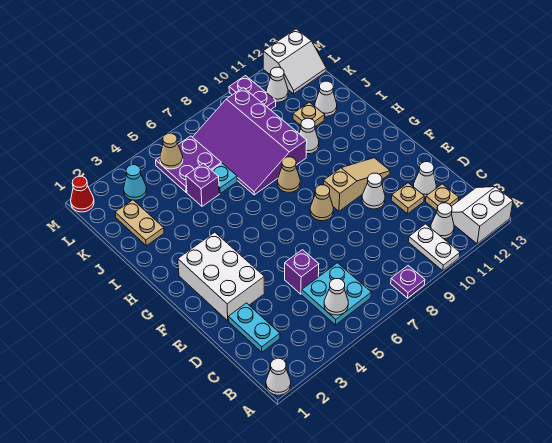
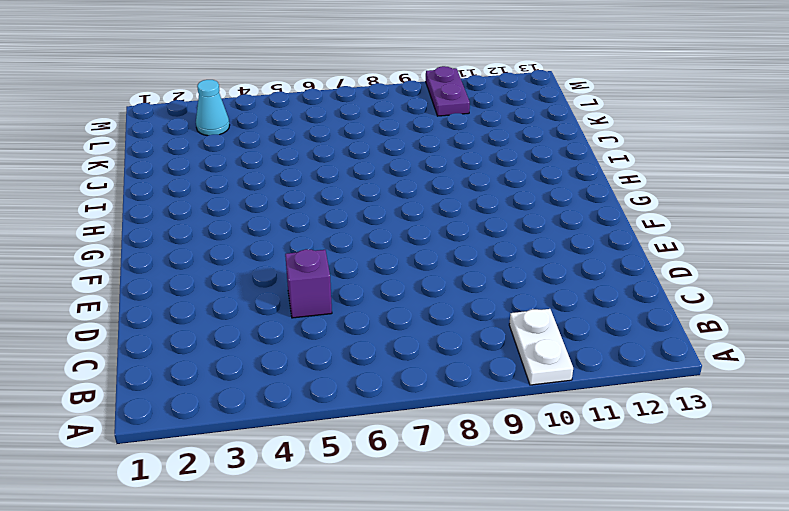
none -> white cone A1 level 1
none -> purple plate A8 level 1
none -> white slope A12:B13 level 1 top A
none -> cyan plate B5:C6 level 1

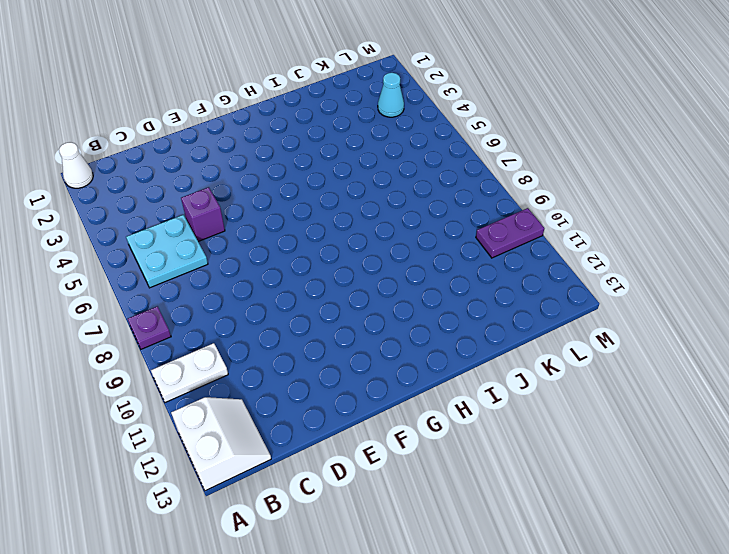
none -> white cone B11 level 1
none -> cyan plate C2:D2 level 1
none -> tan plate C12 level 1
none -> tan plate D11 level 1

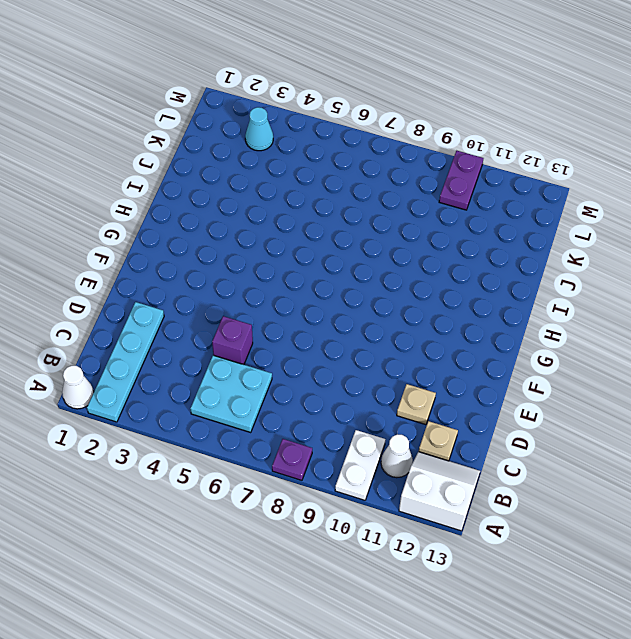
cyan plate A2:D2 level 1 -> cyan plate C2:D2 level 1
none -> white cone D12 level 1
none -> white brick E2:G3 level 1
none -> white cone E10 level 1
none -> tan cone F8 level 1

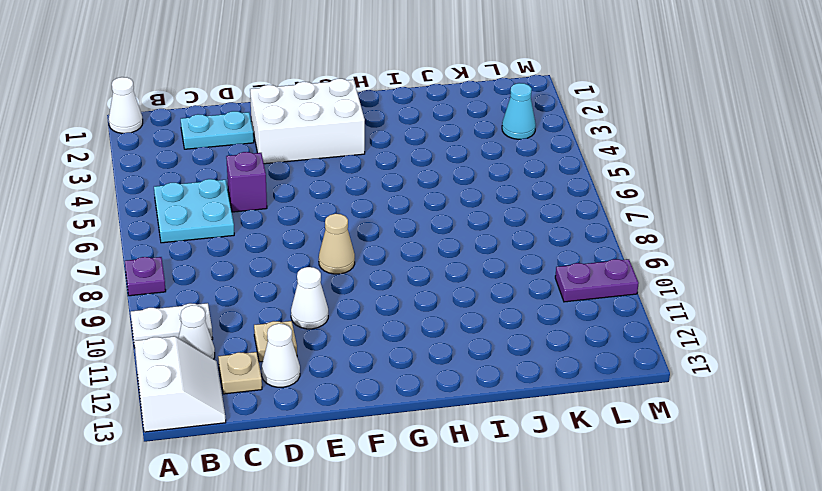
none -> tan slope F9:F11 level 1 top 9
none -> tan cone H8 level 1
none -> purple slope I7:L9 level 1 top 9
none -> white cone I10 level 1

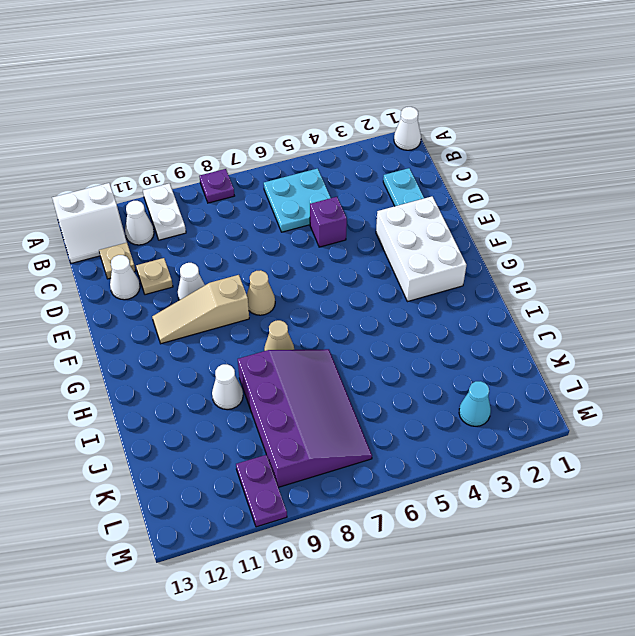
none -> tan plate J2:K2 level 1
none -> purple brick J5 level 1
none -> cyan plate J6 level 1
none -> tan plate J11 level 1

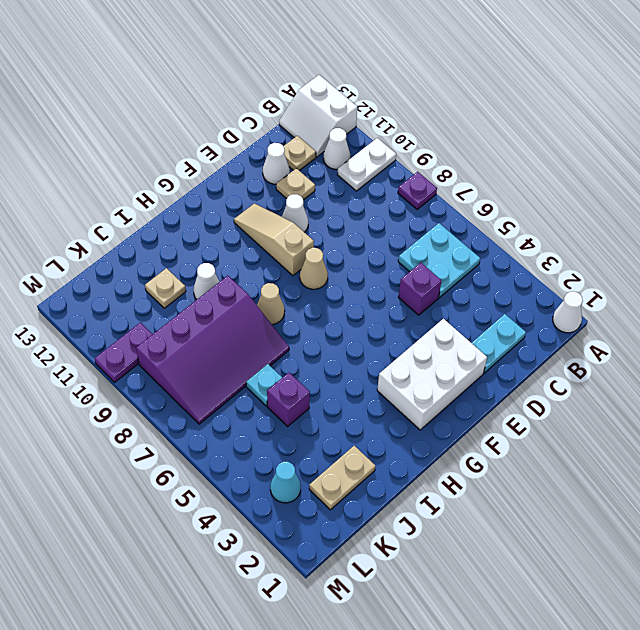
none -> white cone J12 level 1
none -> purple plate K5:L6 level 1
none -> white cone L11 level 1
none -> white slope L12:M13 level 1 top M

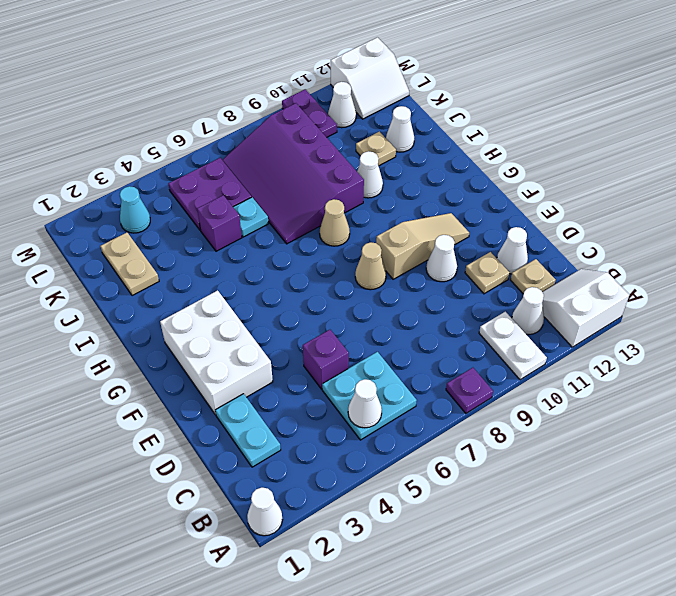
none -> red cone M1 level 1
none -> tan cone L5 level 2

